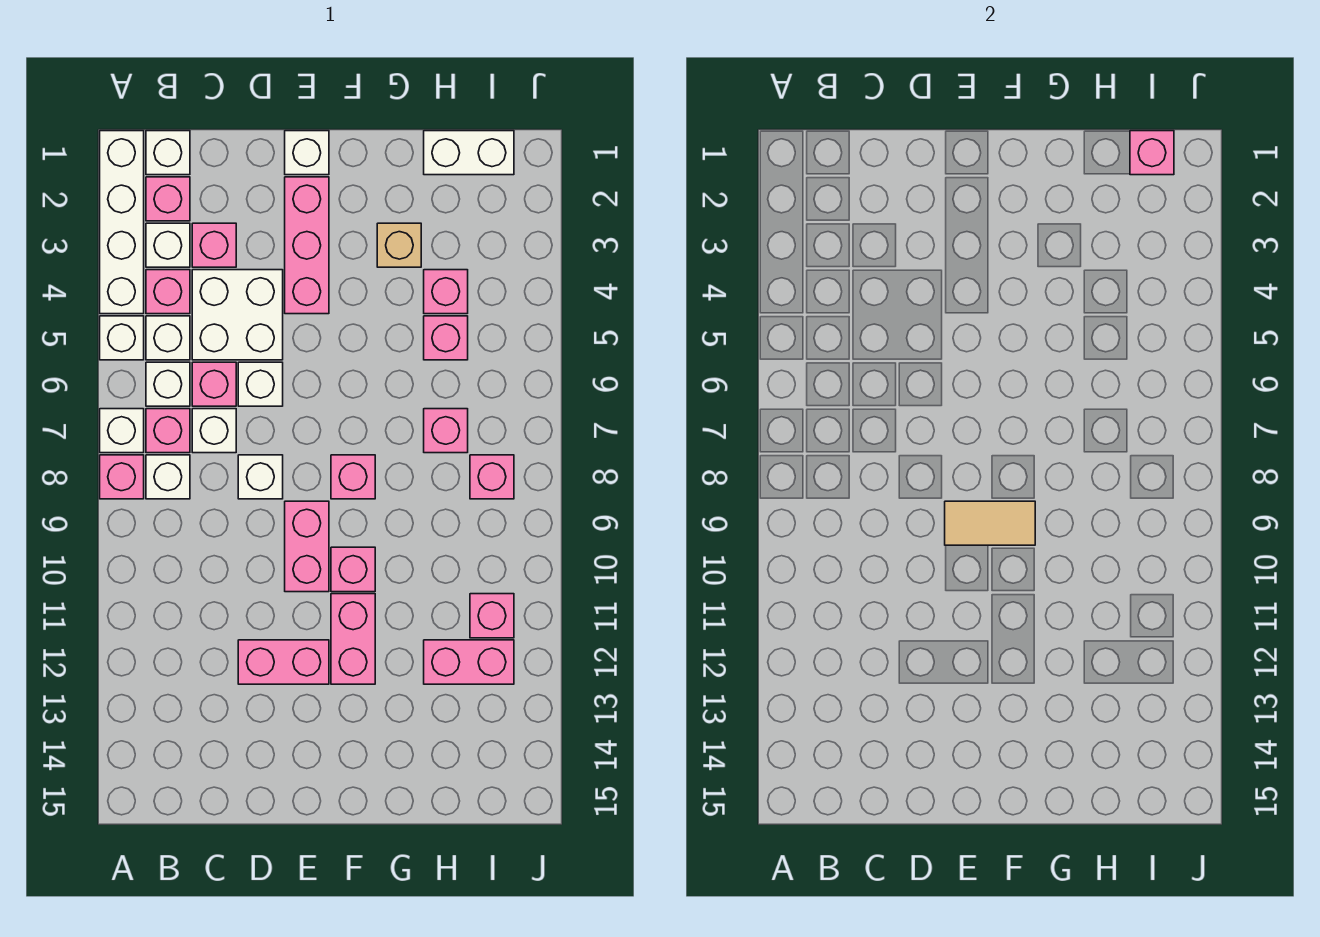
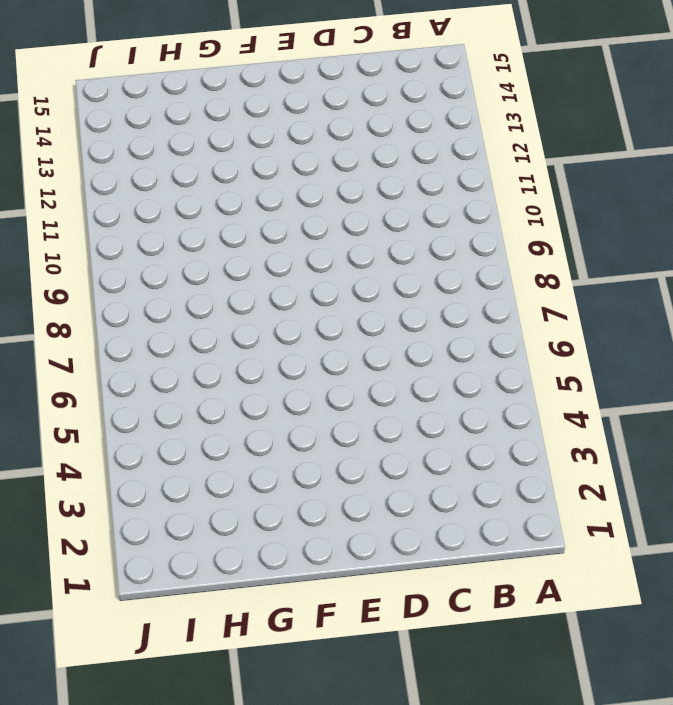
none -> white brick A1:A4 level 1
none -> white brick A5 level 1
none -> white brick A7 level 1
none -> pink brick A8 level 1

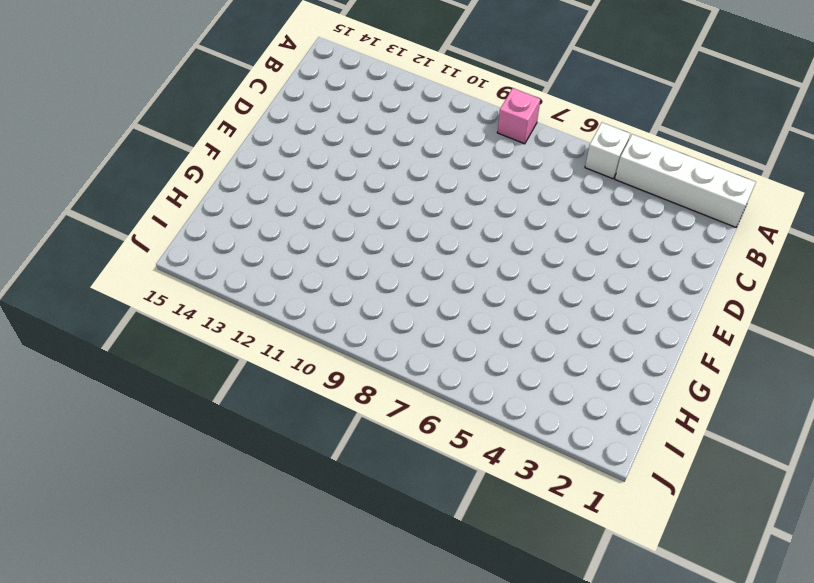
none -> white brick A7 level 1
none -> white brick B1 level 1
none -> pink brick B2 level 1
none -> white brick B3 level 1

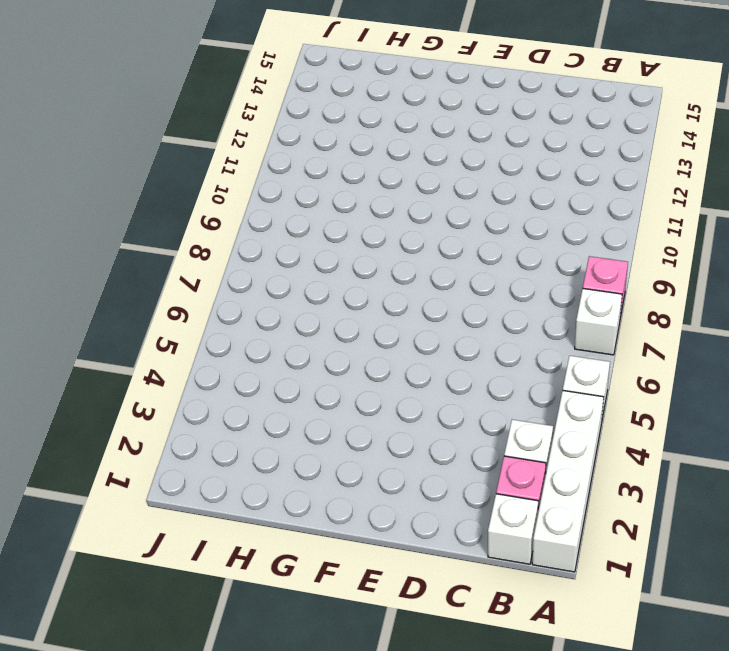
none -> pink brick B4 level 1
none -> white brick B5 level 1
none -> white brick B6 level 1
none -> pink brick B7 level 1

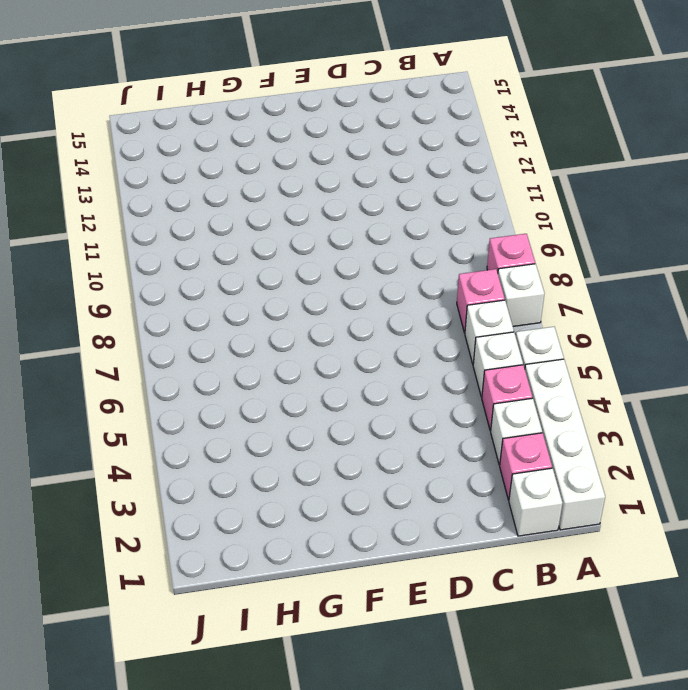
none -> white brick B8 level 1
none -> pink brick C3 level 1
none -> white brick C4:D5 level 1
none -> pink brick C6 level 1

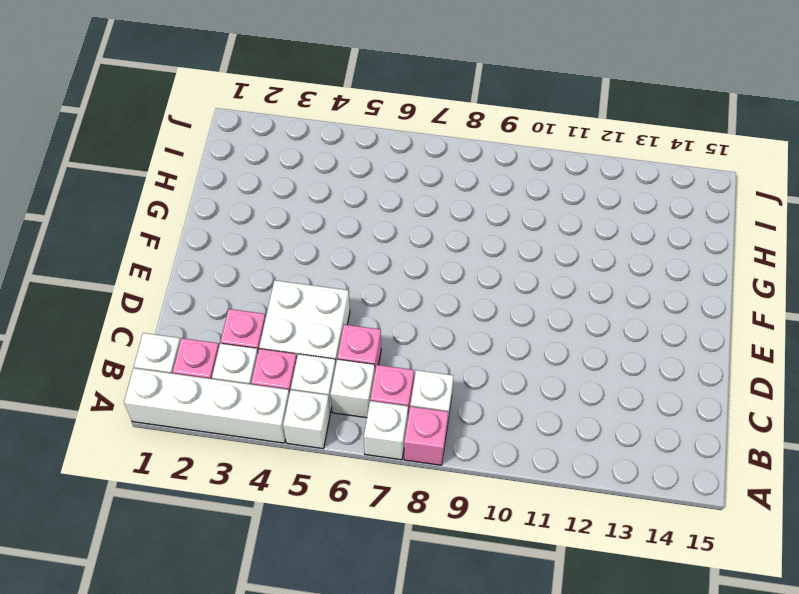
none -> white brick C7 level 1
none -> white brick D6 level 1
none -> white brick D8 level 1
none -> pink brick D12:E12 level 1

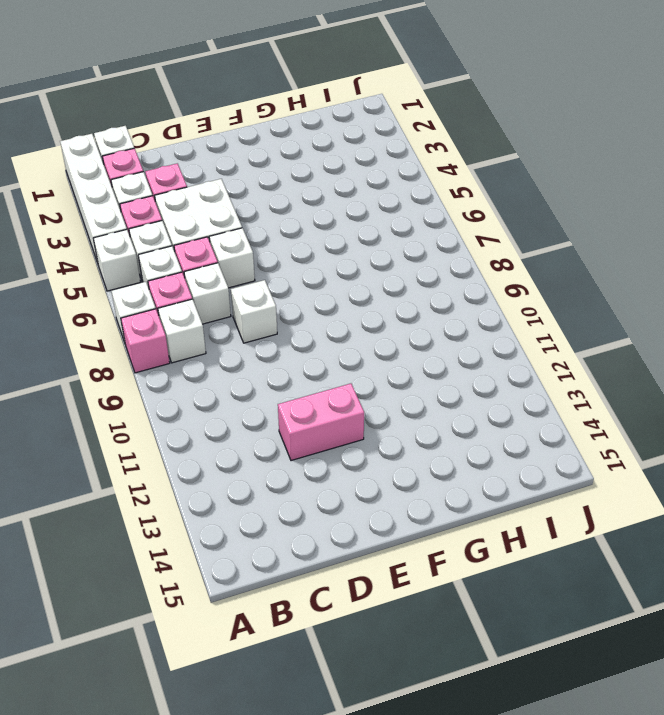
none -> white brick E1 level 1
none -> pink brick E2:E4 level 1
none -> pink brick E9:E10 level 1
none -> pink brick F8 level 1

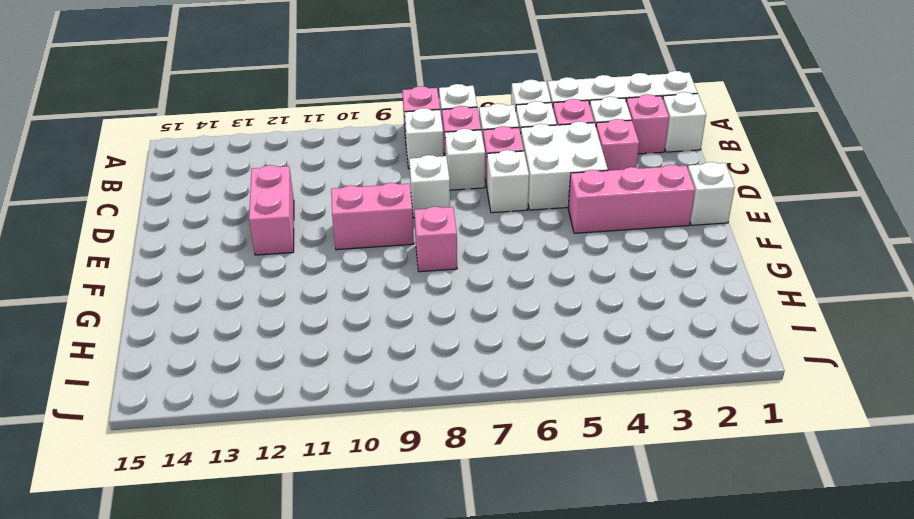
none -> pink brick F10 level 1
none -> pink brick F11:F12 level 1
none -> tan brick G3 level 1
none -> white brick H1:I1 level 1

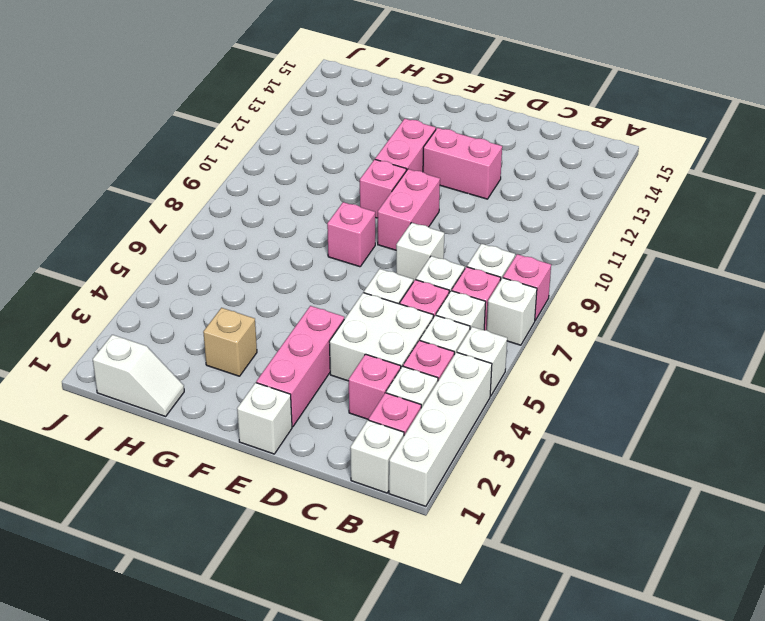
white slope H1:I1 level 1 top I -> white brick H1:I1 level 1
none -> pink brick H4 level 1
none -> pink brick H5 level 1
none -> pink brick H7 level 1
none -> pink brick H12:I12 level 1

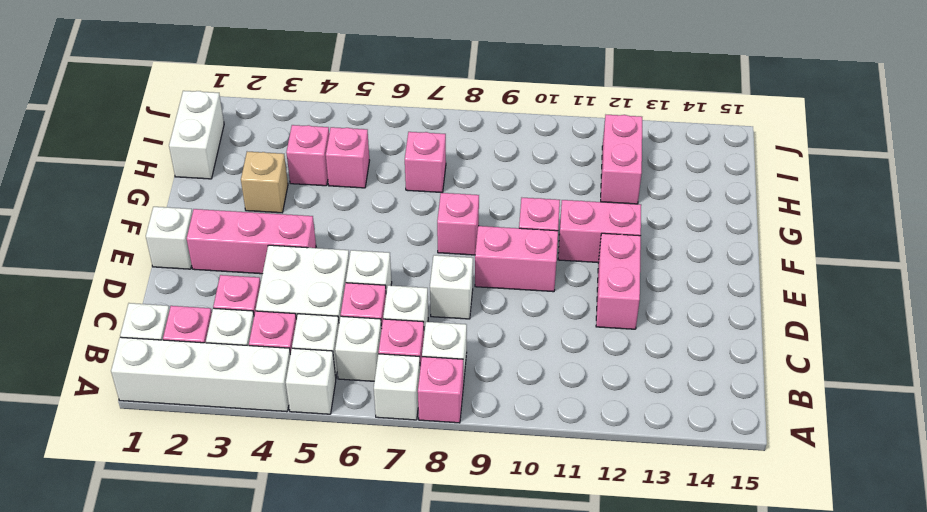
none -> pink brick I8 level 1
none -> pink brick I11 level 1
none -> tan tile E9:F9 level 2
none -> pink brick I1 level 2

